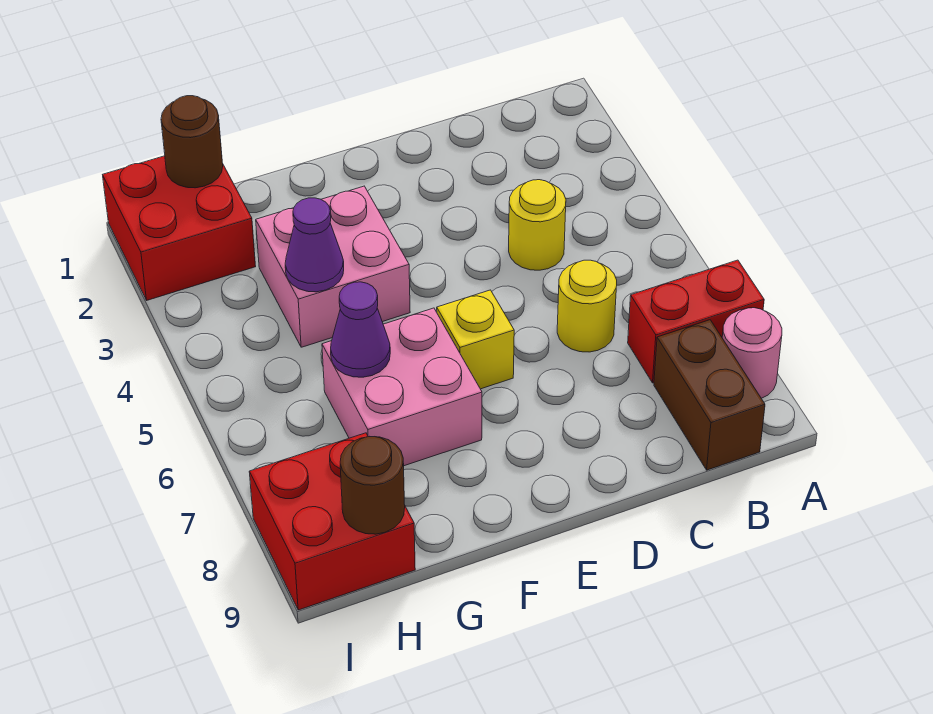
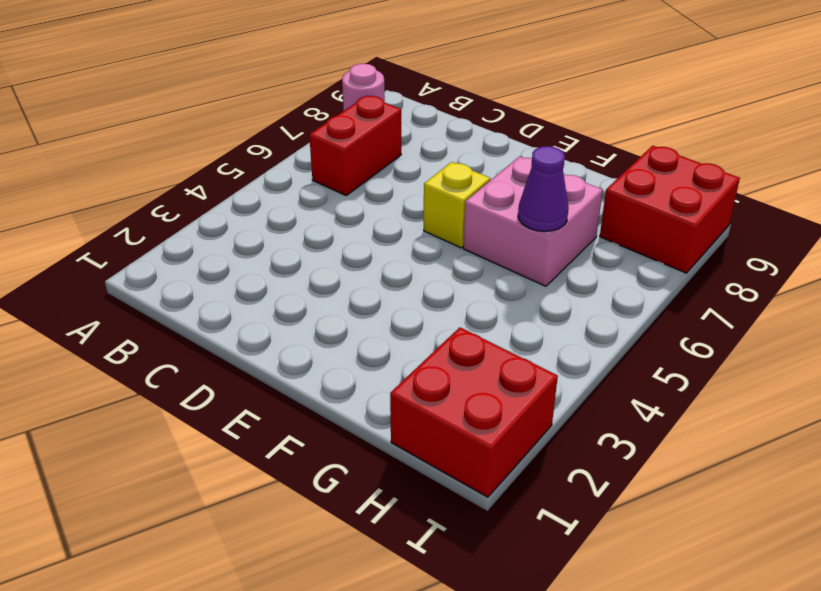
red brick B6:B7 level 1 -> red brick A7:B7 level 1
none -> brown brick B8:B9 level 1
none -> yellow round brick C4 level 1
none -> yellow round brick C6 level 1

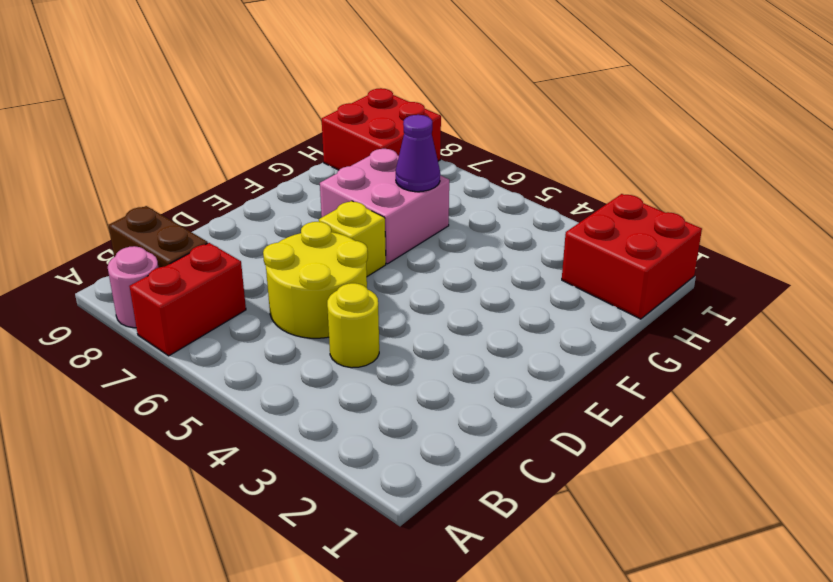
yellow round brick C5:D6 level 1 -> yellow round brick C6 level 1
none -> pink brick F3:G4 level 1
none -> purple cone G4 level 2
none -> brown round brick H1 level 2

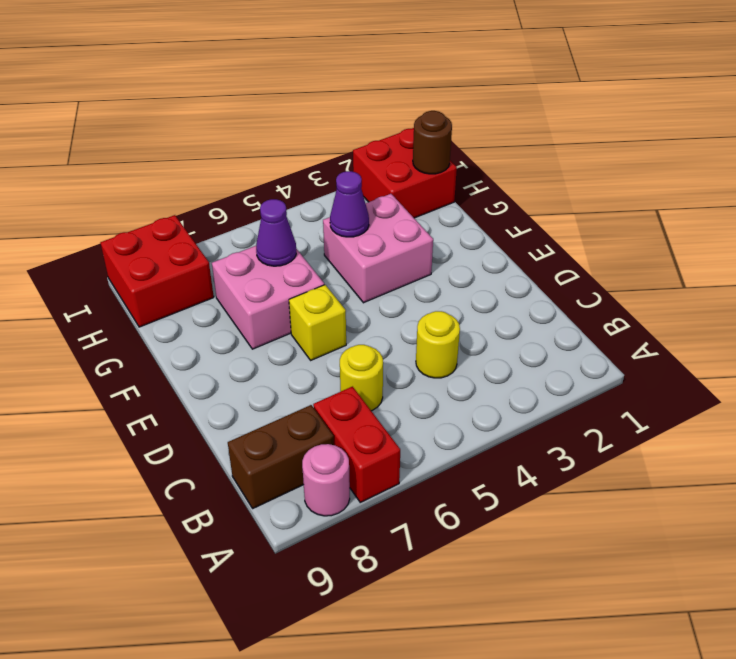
none -> brown round brick H9 level 2

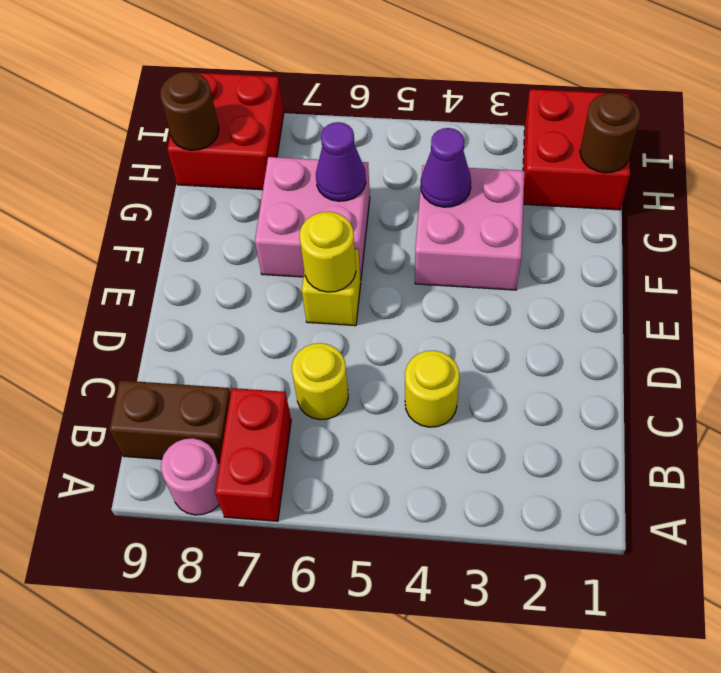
yellow round brick E6 level 2 -> none

